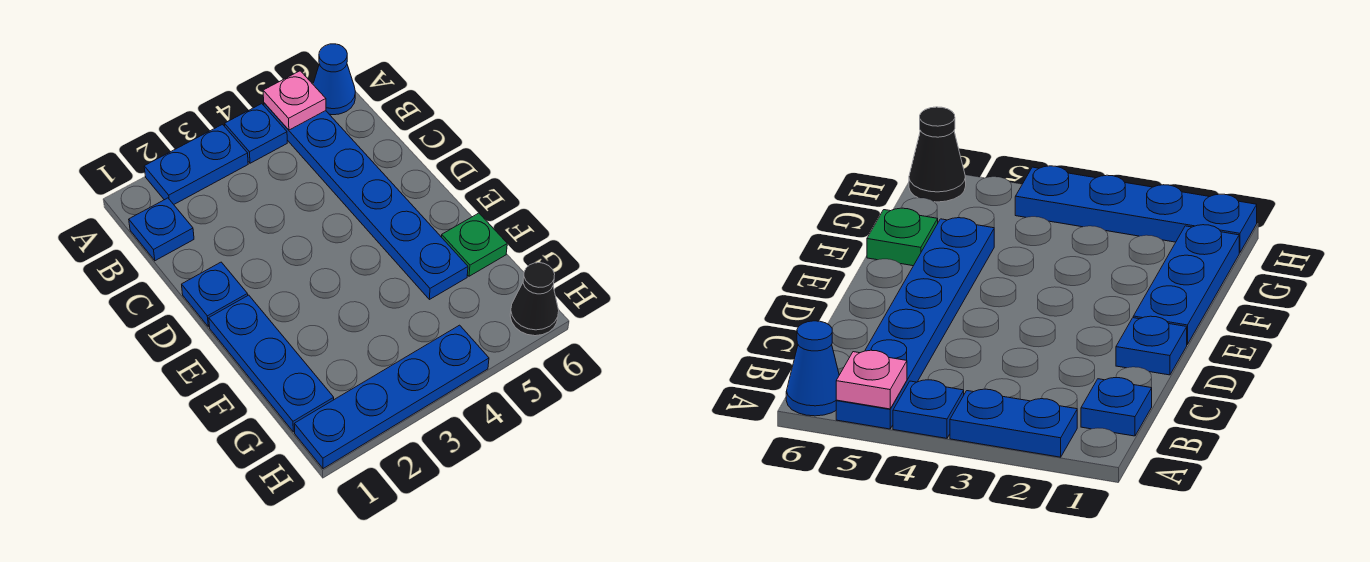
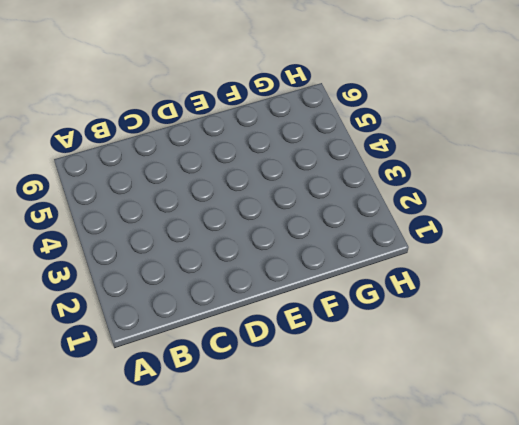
none -> blue plate A2:A3 level 1
none -> blue plate A4 level 1

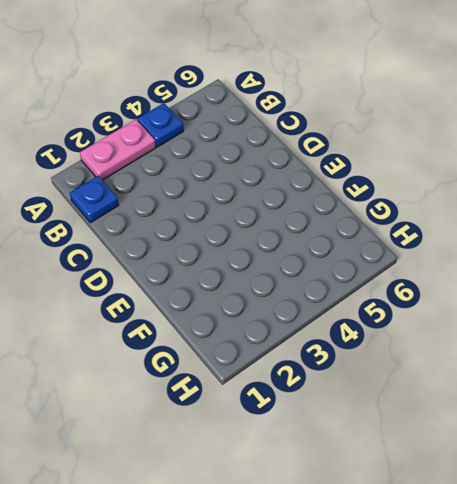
pink plate A2:A3 level 1 -> blue plate A2:A3 level 1
none -> blue plate A5:F5 level 1
none -> blue cone A6 level 1

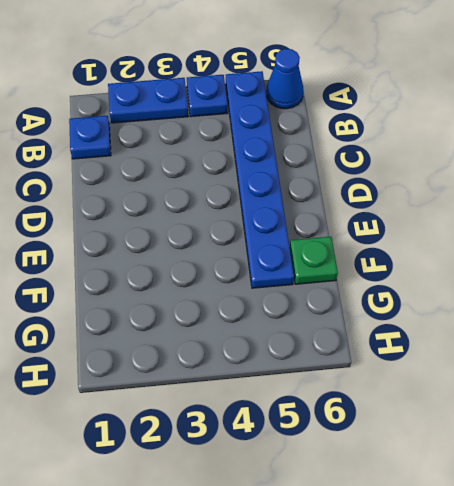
none -> blue plate D1 level 1
none -> blue plate E1:G1 level 1

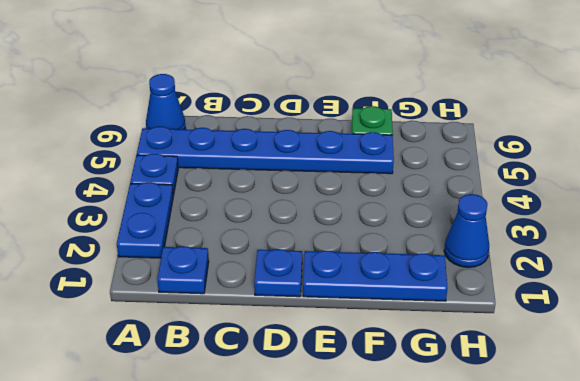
blue cone H2 level 1 -> blue plate H1:H4 level 1
none -> black cone H6 level 1
none -> pink plate A5 level 2

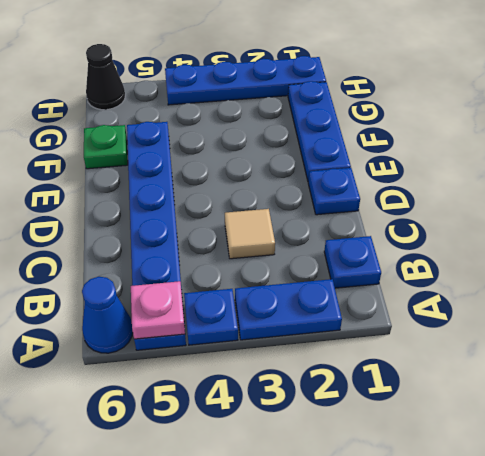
tan tile C3 level 1 -> none

